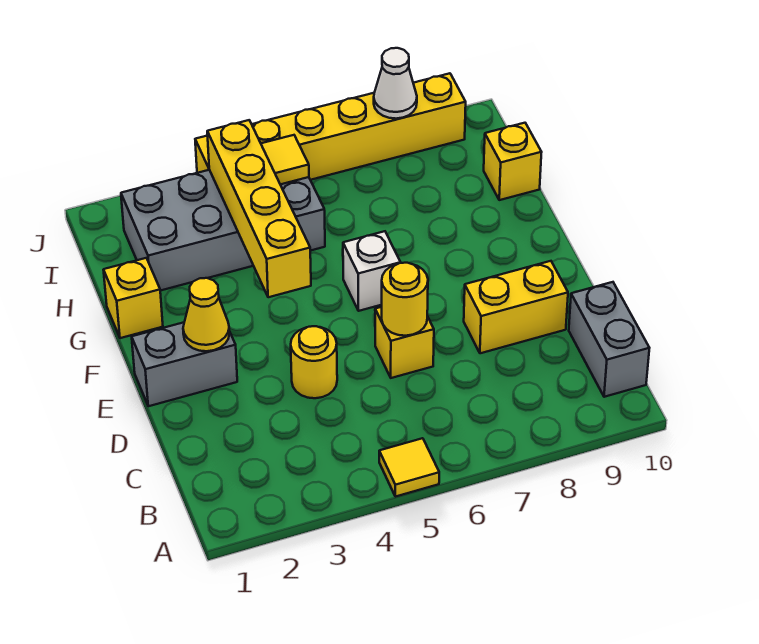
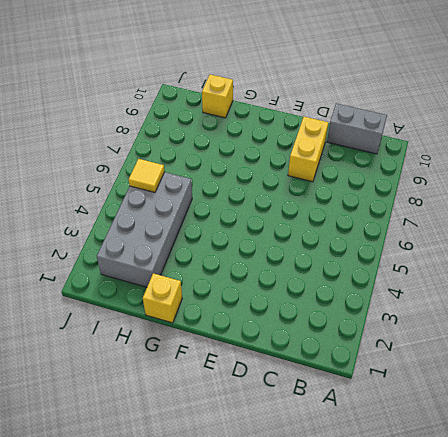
none -> yellow tile A5 level 1
none -> yellow round brick D4 level 1
none -> yellow brick D6 level 1

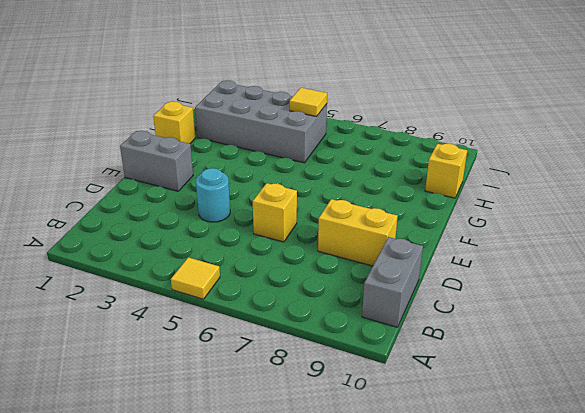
cyan round brick D4 level 1 -> yellow round brick D4 level 1
none -> white brick F6 level 1
none -> yellow brick J4:J9 level 1
none -> yellow round brick D6 level 2

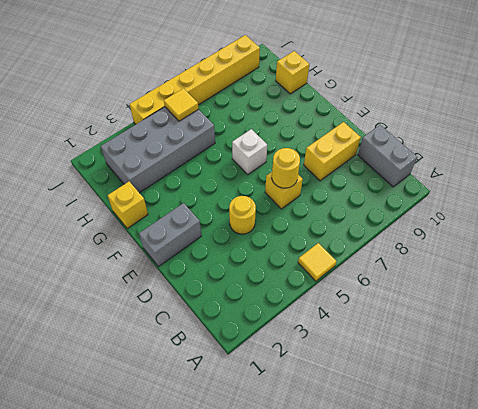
none -> yellow cone E2 level 2
none -> yellow brick F4:I4 level 2
none -> white cone J8 level 2

